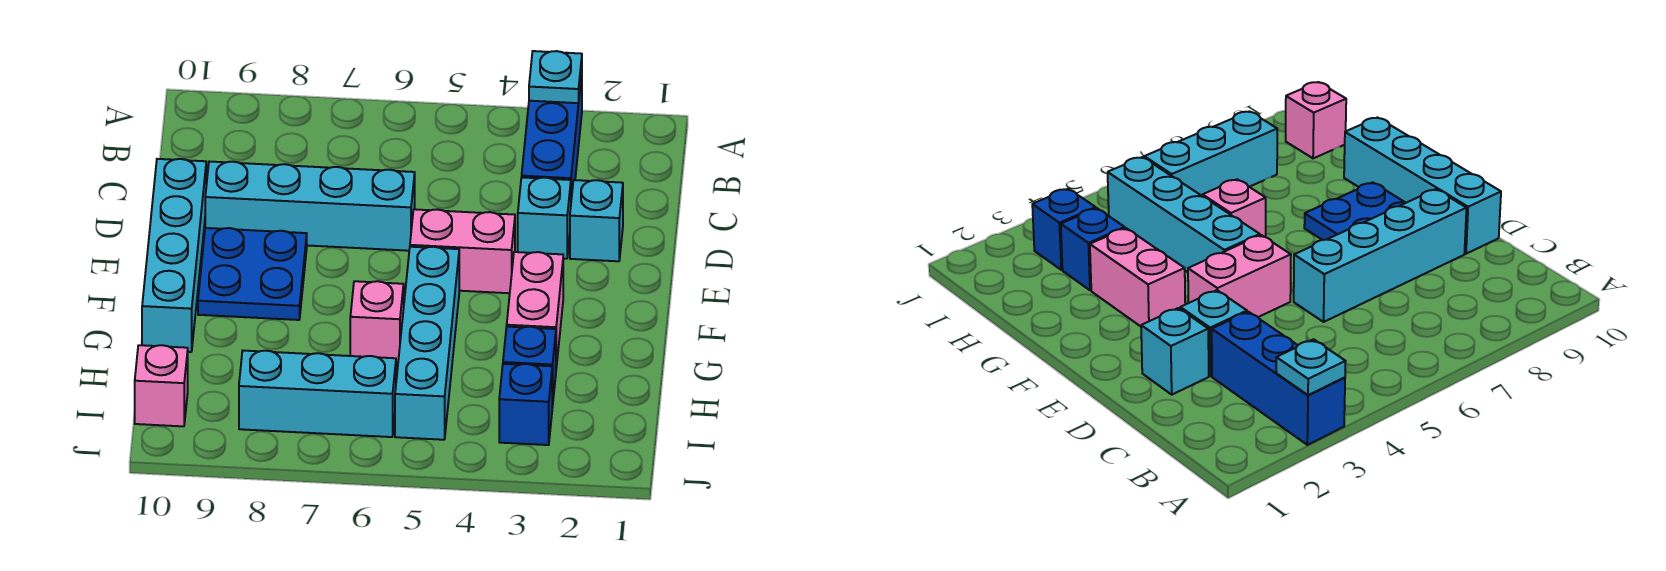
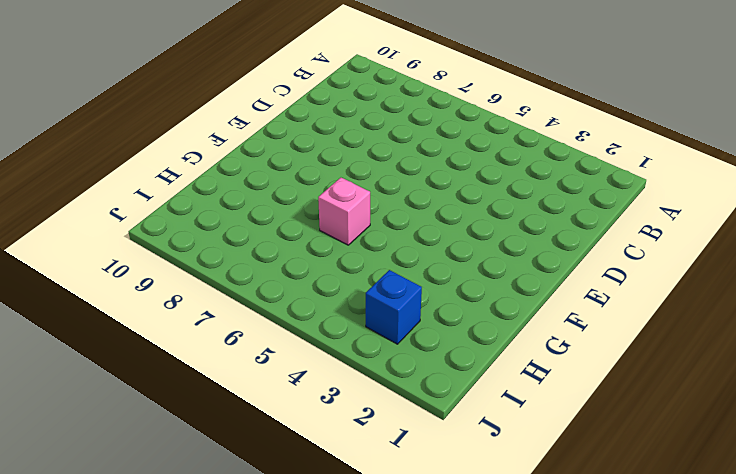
none -> blue brick A3:C3 level 1
none -> cyan brick D2 level 1
none -> cyan brick D3 level 1

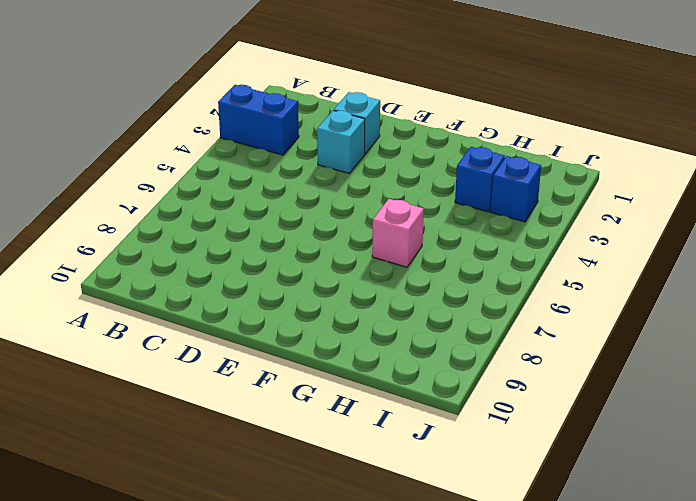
blue brick A3:B3 level 1 -> blue brick A3:C3 level 1
none -> cyan brick D6:D9 level 1
none -> cyan brick D10:G10 level 1
none -> pink brick E4:E5 level 1

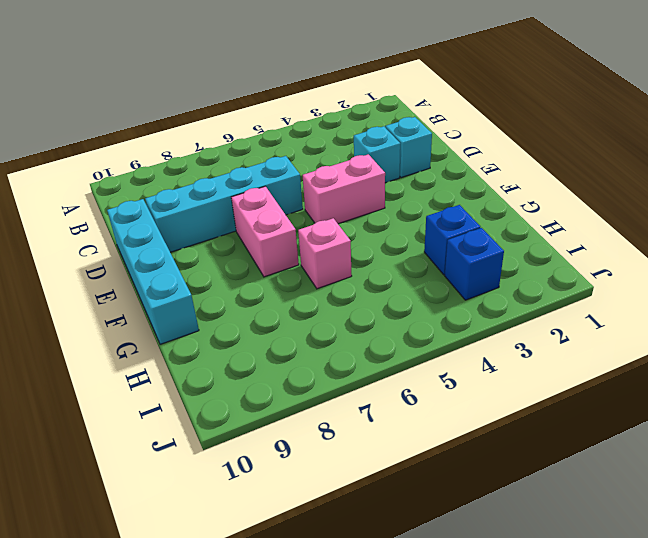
pink brick E7:F7 level 1 -> pink brick F3:G3 level 1
none -> blue brick A3:C3 level 1
none -> blue plate E8:F9 level 1
none -> cyan brick F5:I5 level 1

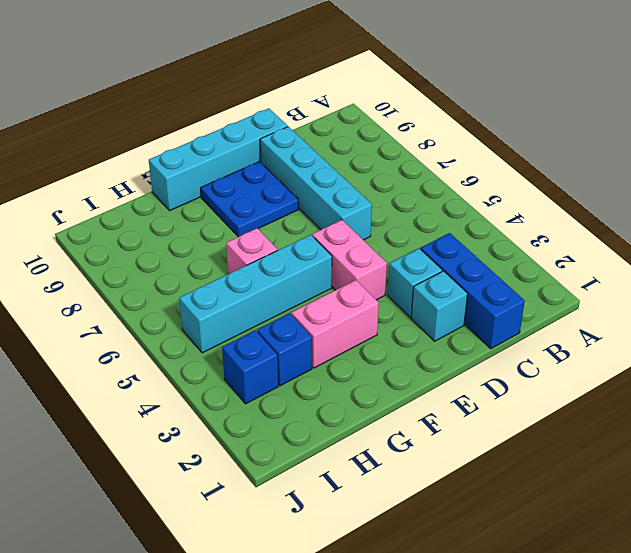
blue brick C1:C3 level 1 -> blue brick A3:C3 level 1
none -> cyan brick I6:I8 level 1
none -> pink brick I10 level 1
none -> cyan plate A3 level 2

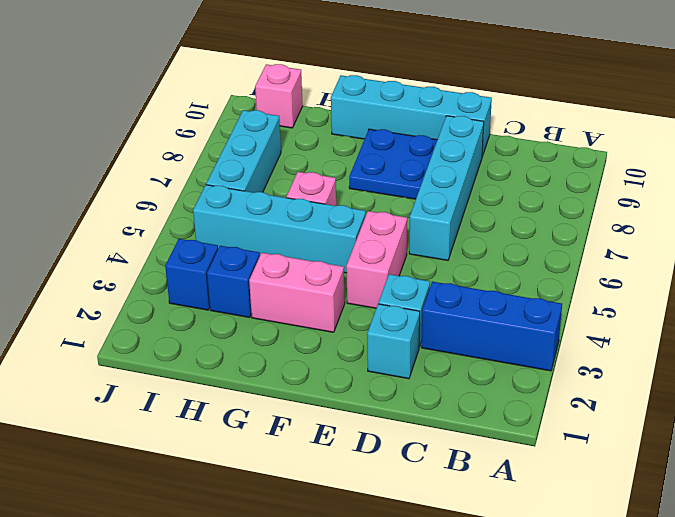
none -> cyan plate A3 level 2

